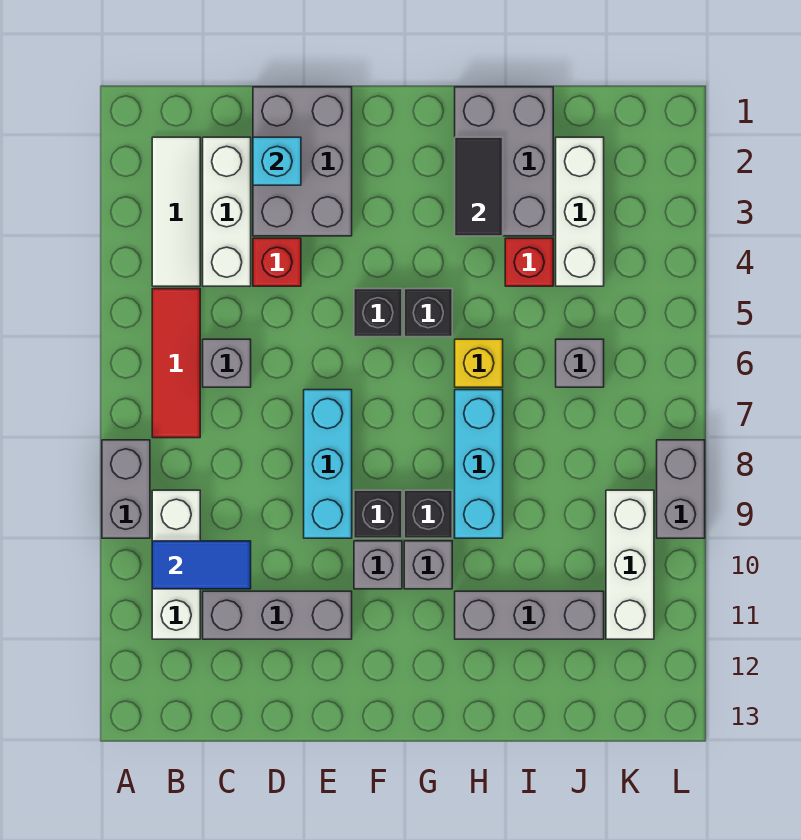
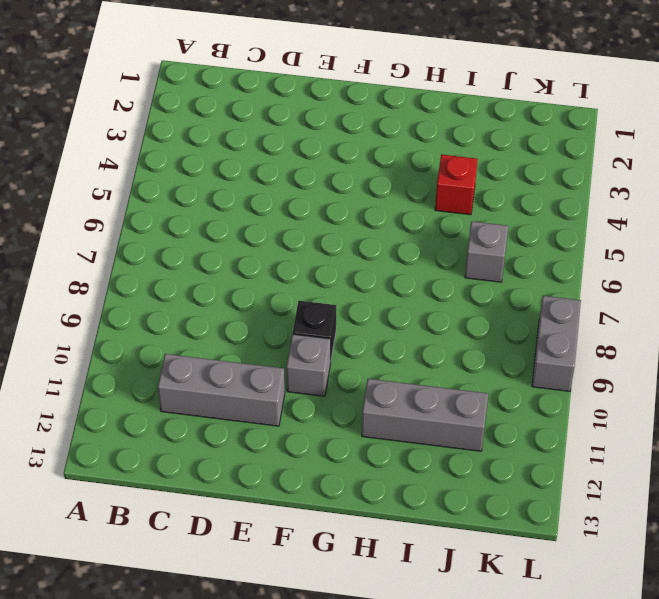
none -> grey brick A8:A9 level 1
none -> white tile B2:B4 level 1
none -> red tile B5:B7 level 1

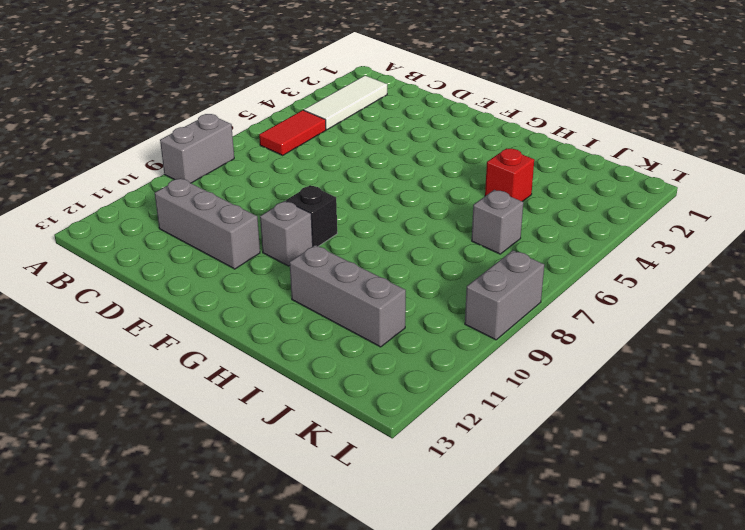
red tile B5:B6 level 1 -> red tile B5:B7 level 1
none -> white brick B9:B11 level 1
none -> white brick C2:C4 level 1
none -> grey brick C6 level 1

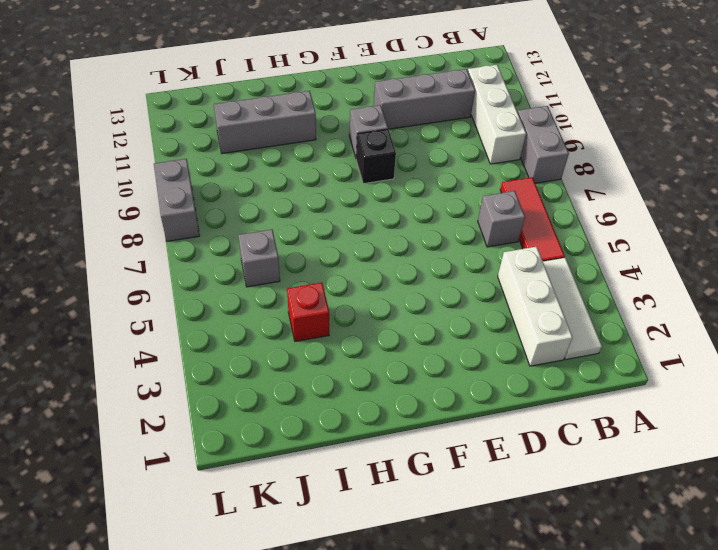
none -> grey brick D1:E3 level 1
none -> red brick D4 level 1
none -> cyan brick E7:E9 level 1

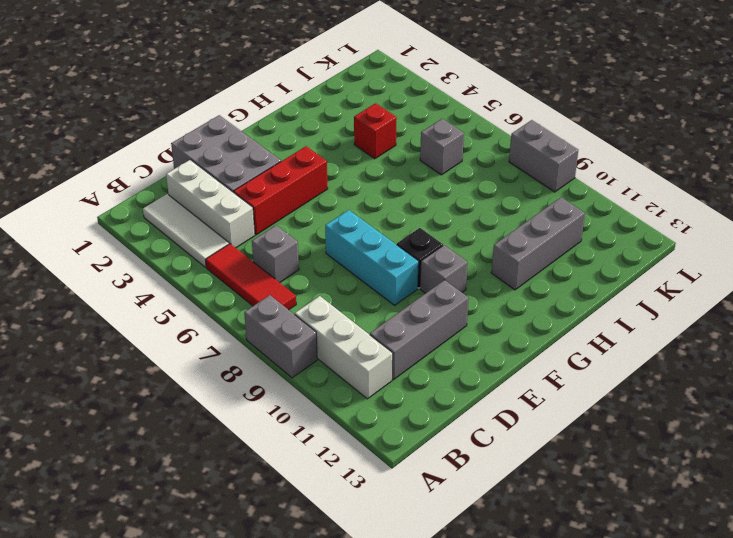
red brick D4:F4 level 1 -> red brick D4 level 1
none -> black brick F5 level 1
none -> black brick G5 level 1
none -> black brick G9 level 1

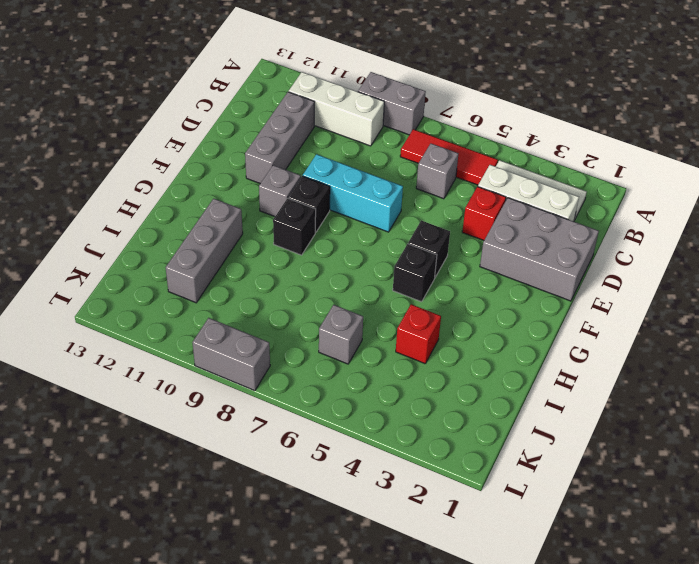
none -> grey brick G10 level 1
none -> grey brick H1:I3 level 1
none -> yellow brick H6 level 1

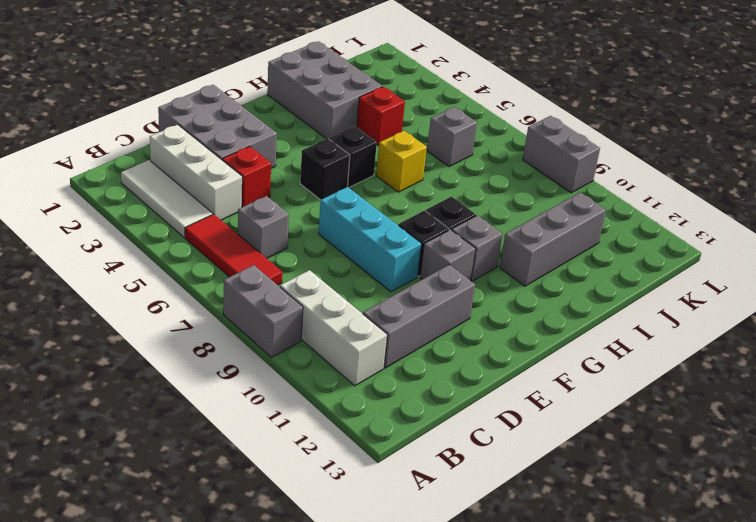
none -> cyan brick H7:H9 level 1
none -> white brick J2:J4 level 1
none -> white brick K9:K11 level 1

